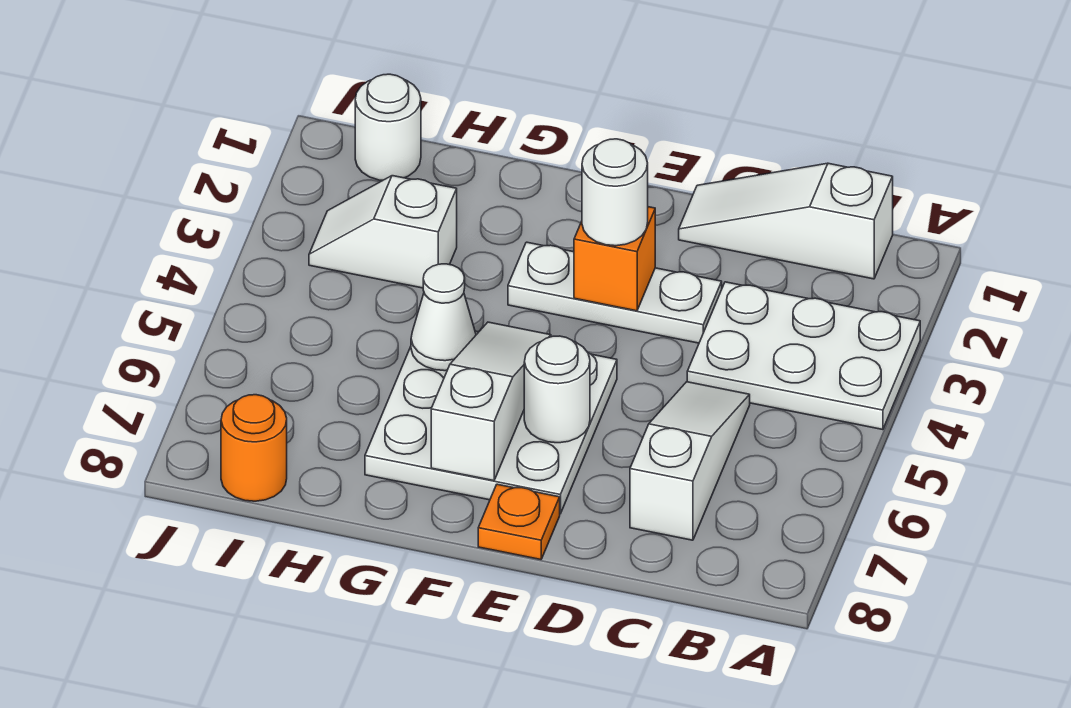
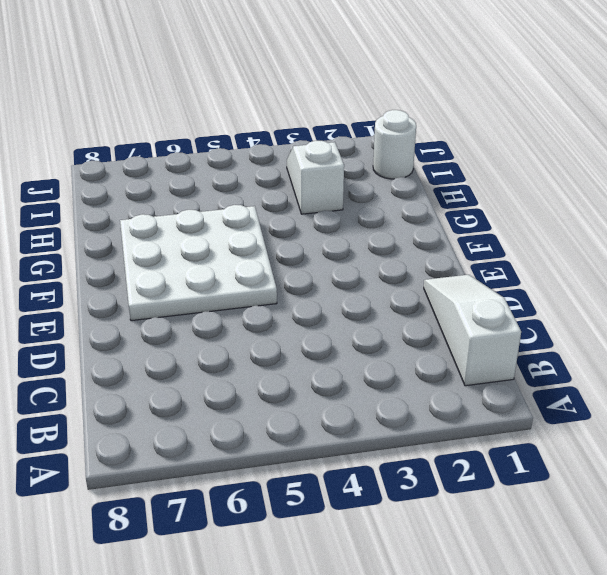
none -> white plate A3:C4 level 1
none -> white slope C5:C7 level 1 top 7
none -> white plate D3:F3 level 1

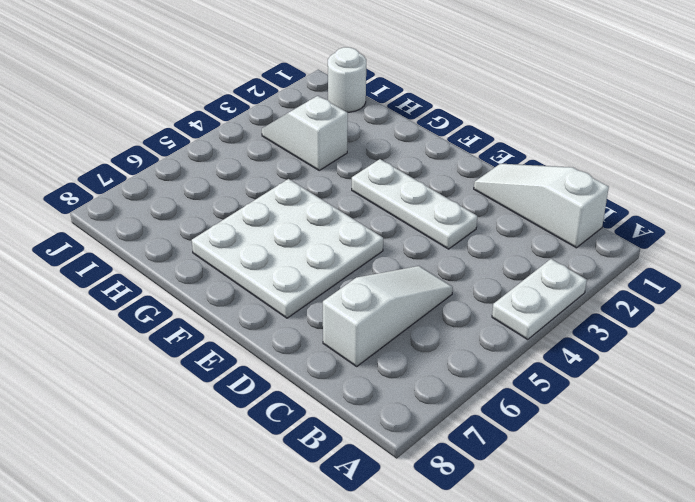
white plate A3:A4 level 1 -> white plate A3:C4 level 1
none -> orange plate E8 level 1
none -> orange round brick I8 level 1
none -> orange brick E3 level 2

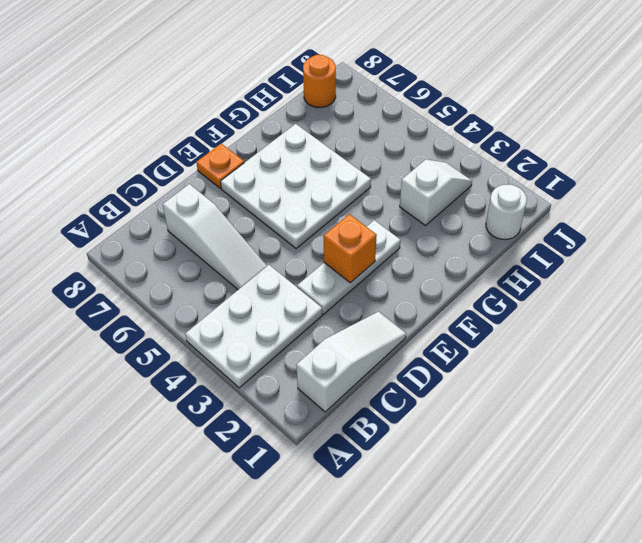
none -> white round brick E6 level 2
none -> white slope F5:F7 level 2 top 7
none -> white cone G5 level 2

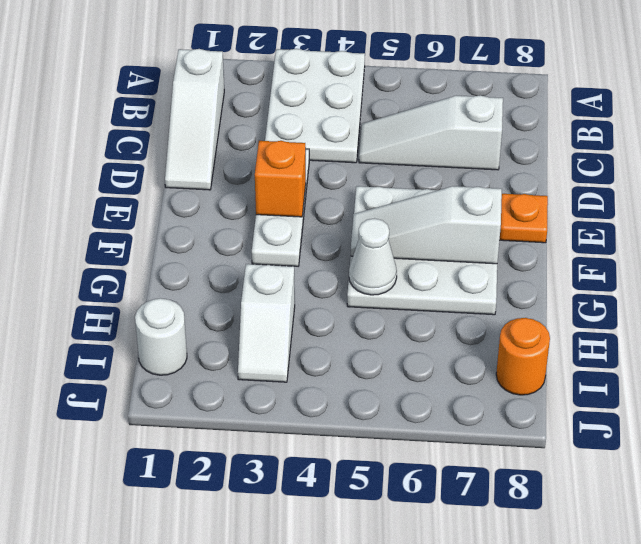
none -> white round brick E6 level 2
none -> white round brick E3 level 3

